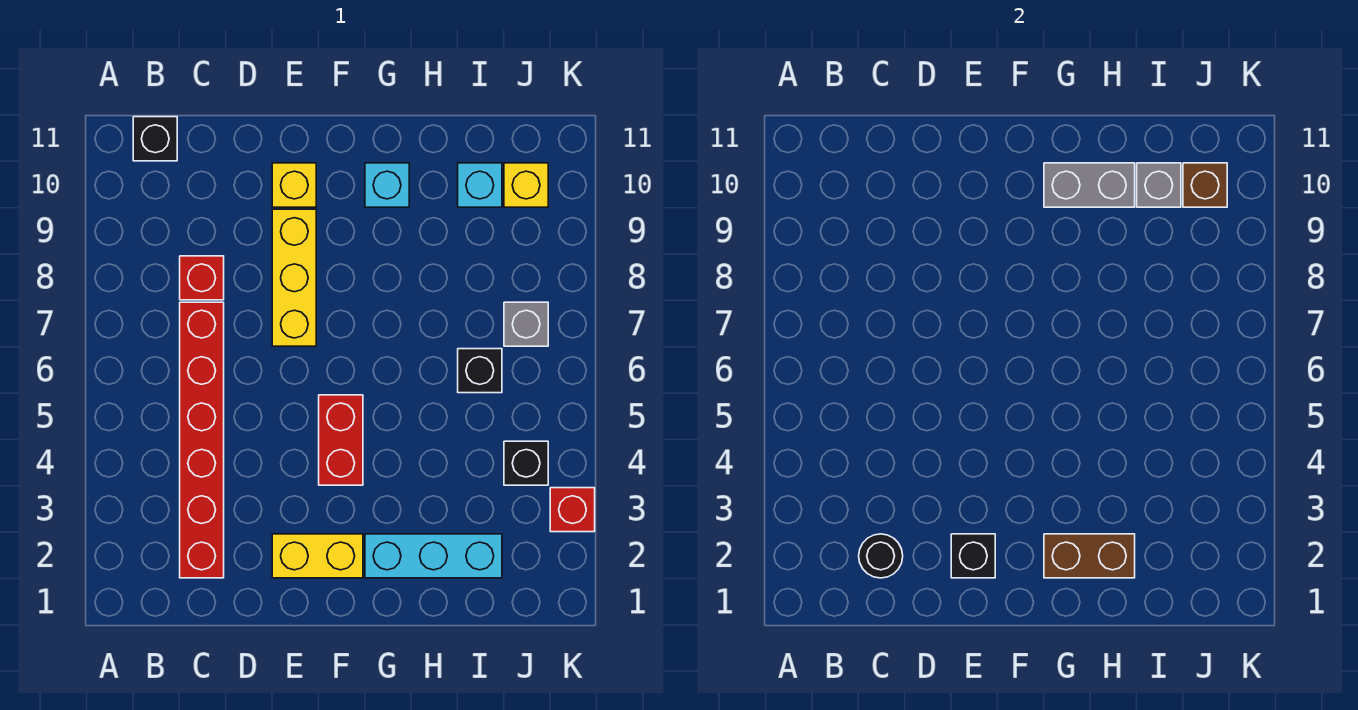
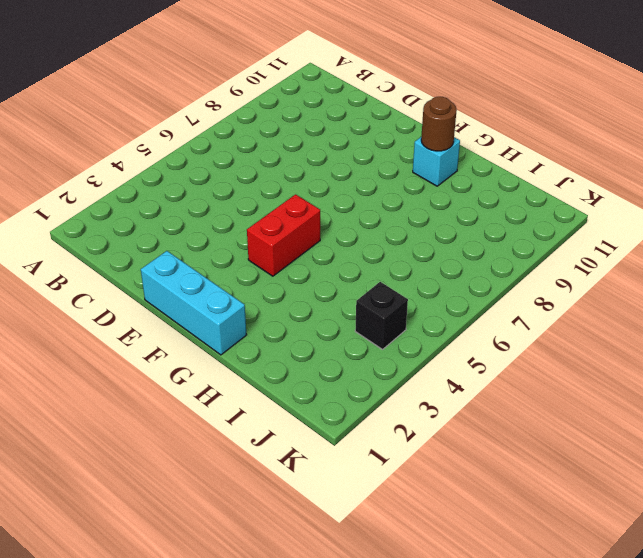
cyan brick E1:G1 level 1 -> cyan brick G2:I2 level 1
brown round brick G10 level 2 -> grey brick G10:H10 level 2
none -> black brick B11 level 1
none -> red brick C2:C7 level 1
none -> red brick C8 level 1

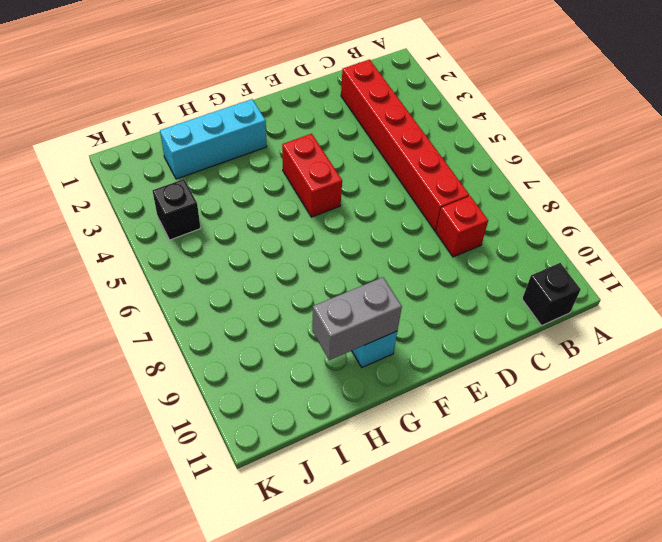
none -> yellow brick E2:F2 level 1
none -> yellow brick E7:E9 level 1
none -> yellow brick E10 level 1

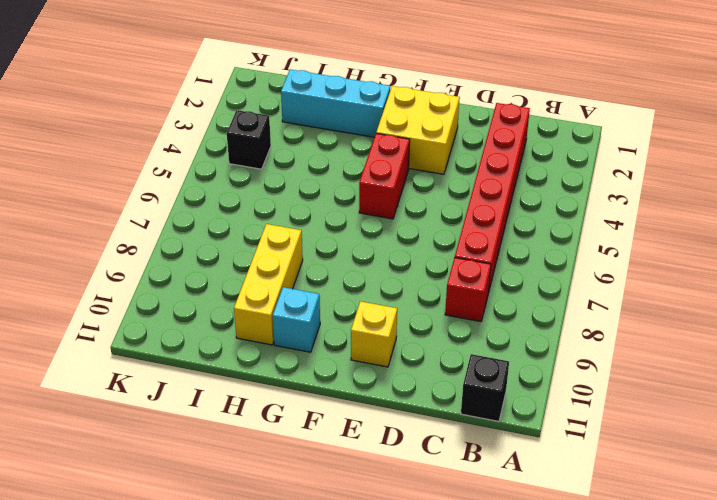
yellow brick E2:F3 level 1 -> yellow brick E2:F2 level 1
yellow brick H8:H10 level 1 -> yellow brick E7:E9 level 1
none -> black brick I6 level 1
none -> cyan brick I10 level 1
none -> grey brick J7 level 1

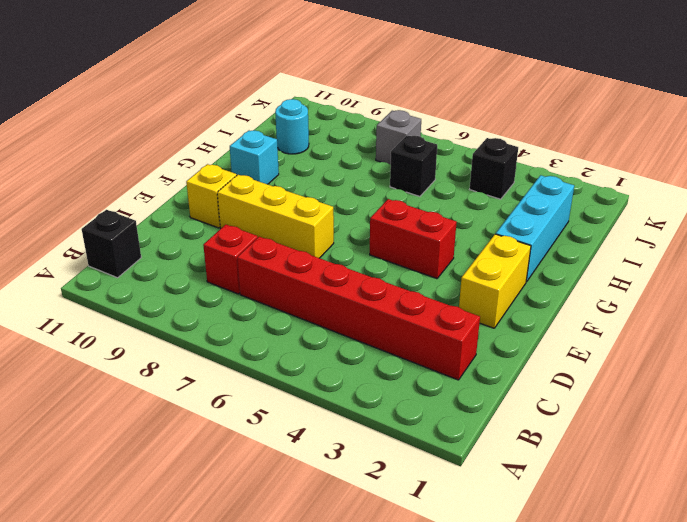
cyan round brick I10 level 1 -> cyan brick I10 level 1
none -> yellow brick J10 level 1
none -> red brick K3 level 1
none -> black round brick C2 level 2

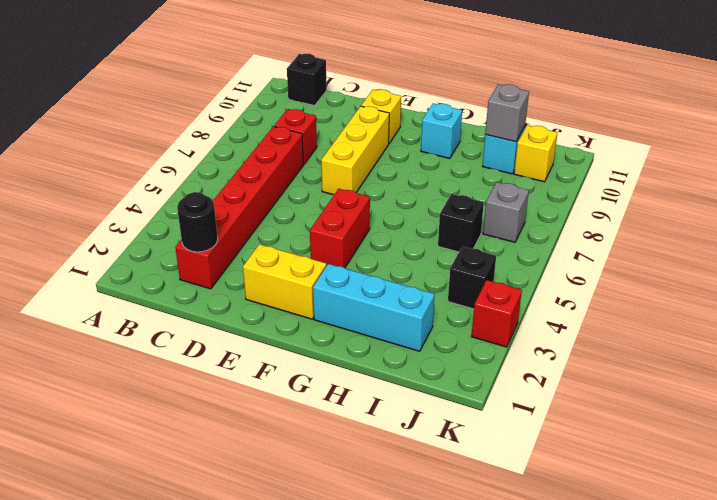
none -> black brick E2 level 2
none -> brown brick G2:H2 level 2
none -> grey brick G10:H10 level 2

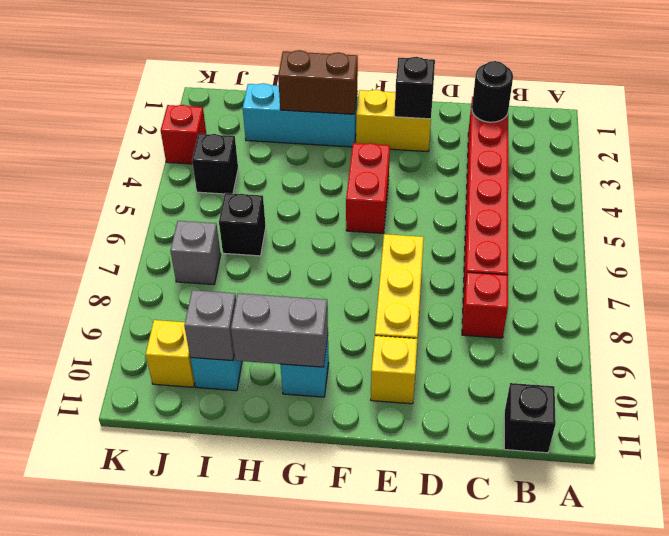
none -> brown brick J10 level 2

